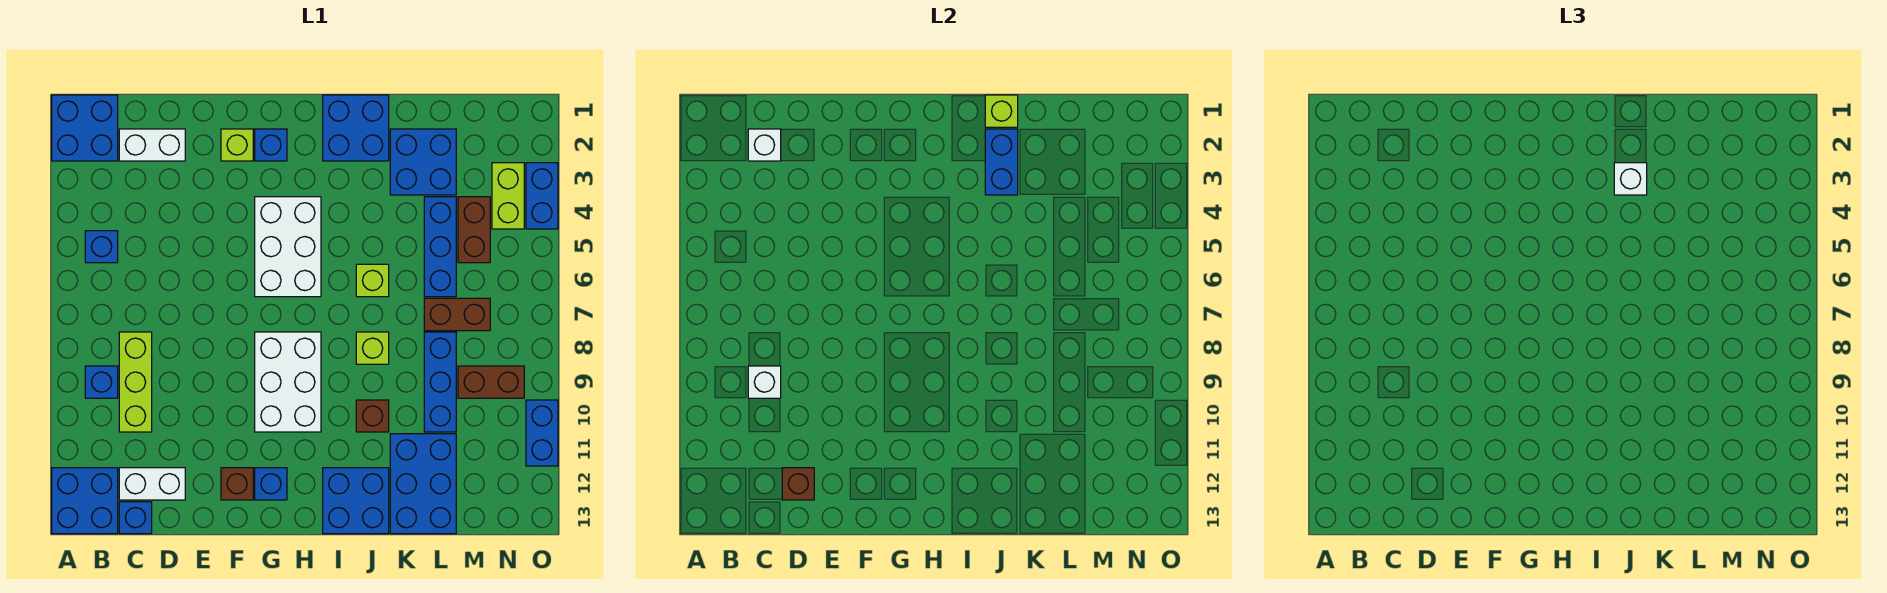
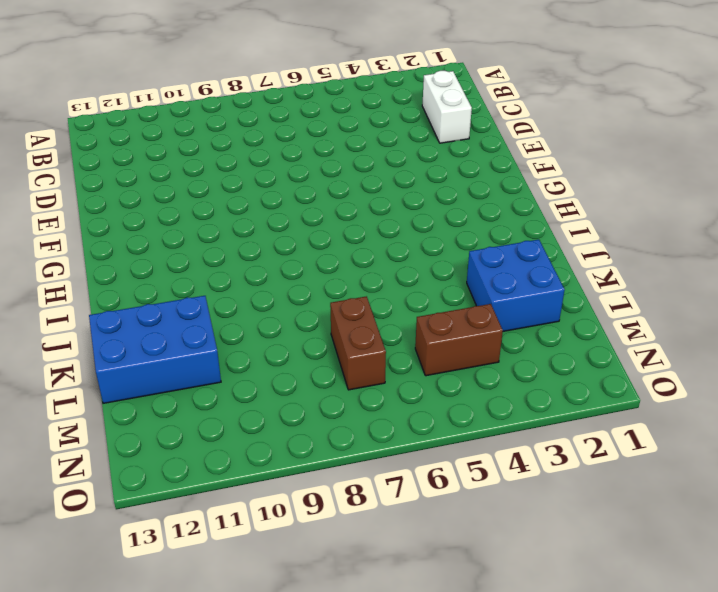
none -> blue brick A1:B2 level 1
none -> blue brick A12:B13 level 1
none -> blue brick B5 level 1
none -> blue brick B9 level 1

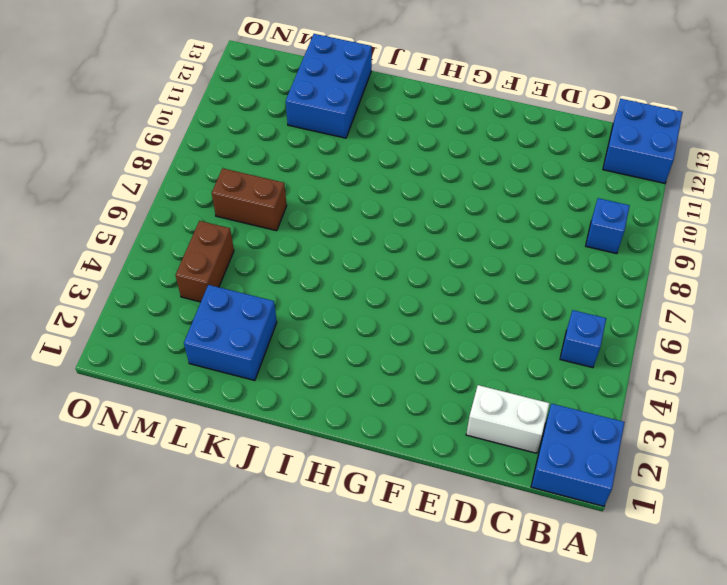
none -> lime brick C8:C10 level 1
none -> white brick C12:D12 level 1
none -> blue brick C13 level 1
none -> lime brick F2 level 1

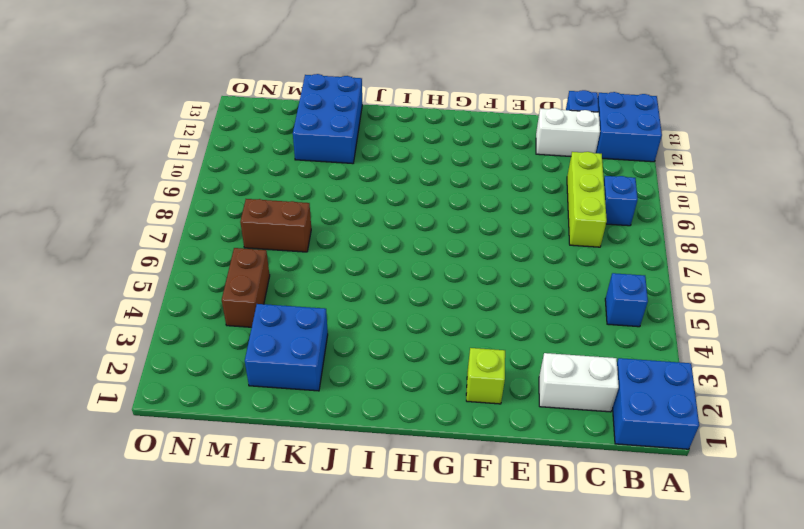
none -> brown brick F12 level 1
none -> blue brick G2 level 1
none -> white brick G4:H6 level 1
none -> white brick G8:H10 level 1

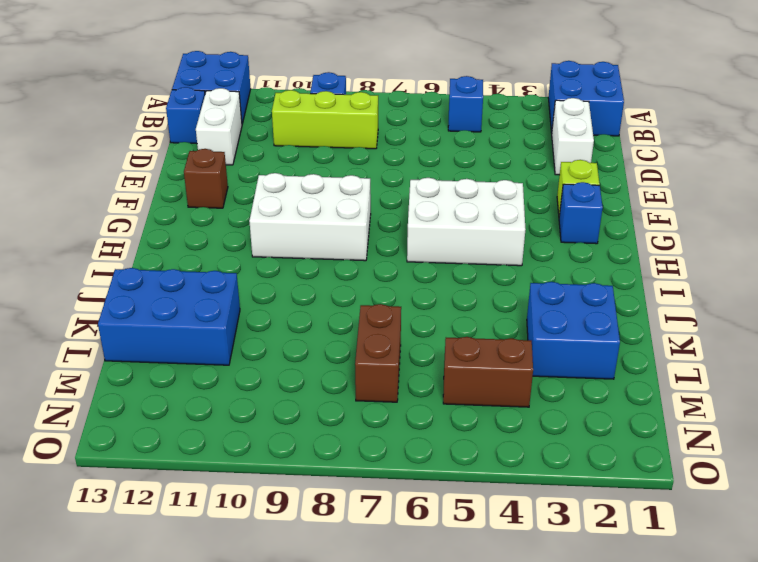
none -> blue brick G12 level 1
none -> blue brick I1:J2 level 1
none -> blue brick I12:J13 level 1
none -> lime brick J6 level 1

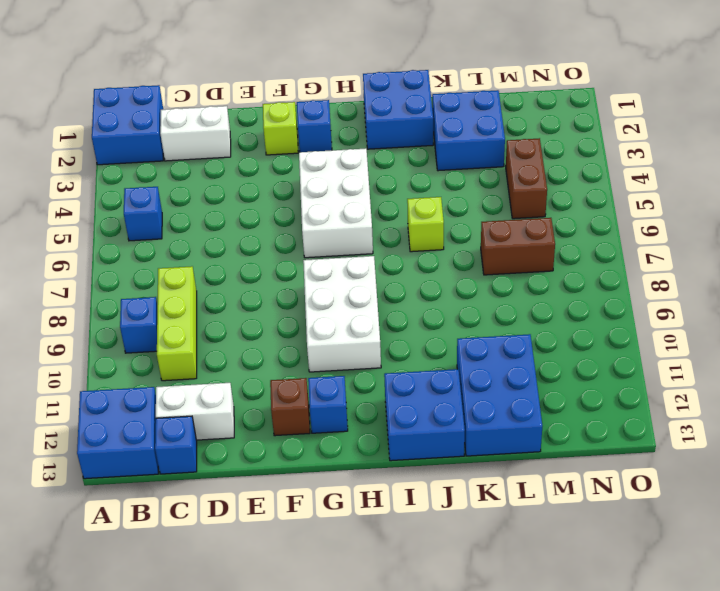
none -> lime brick J8 level 1
none -> brown brick J10 level 1
none -> blue brick L4:L6 level 1
none -> blue brick L8:L10 level 1

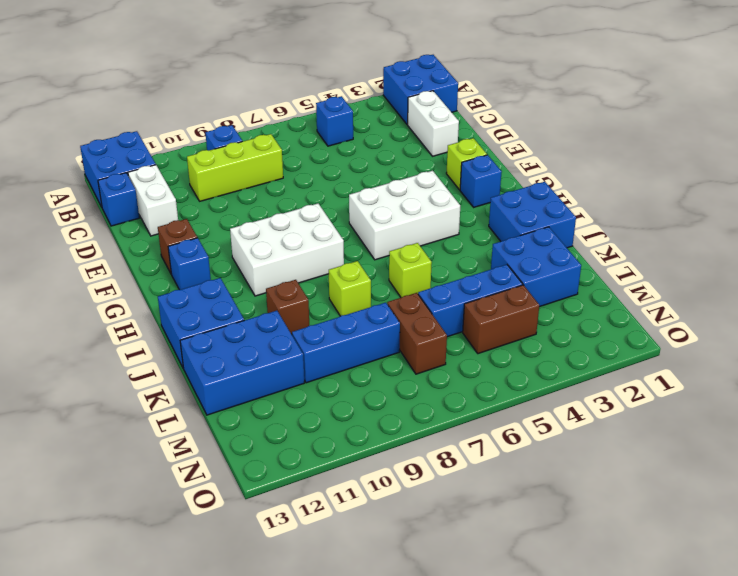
none -> brown brick M9:N9 level 1
none -> lime brick N3:N4 level 1
none -> blue brick O3:O4 level 1
none -> blue brick O10:O11 level 1

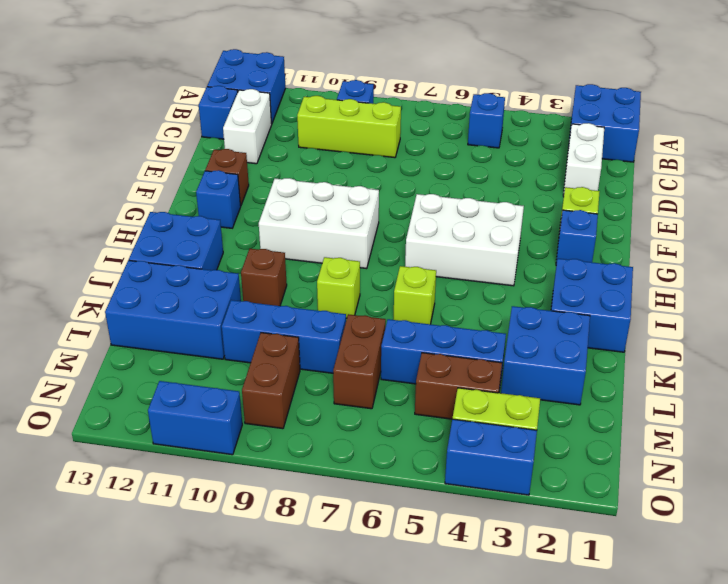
none -> white brick C2 level 2
none -> white brick C9 level 2
none -> brown brick D12 level 2
none -> lime brick J1 level 2

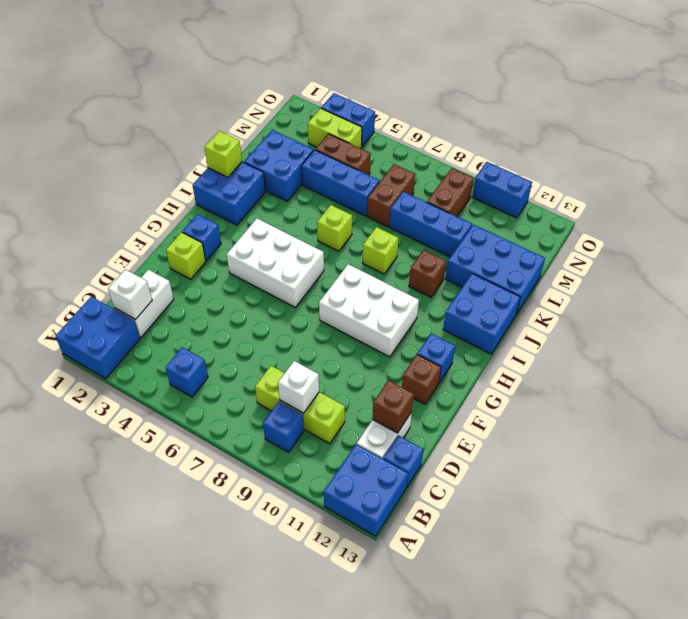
none -> blue brick J2:J3 level 2
none -> white brick J3 level 3

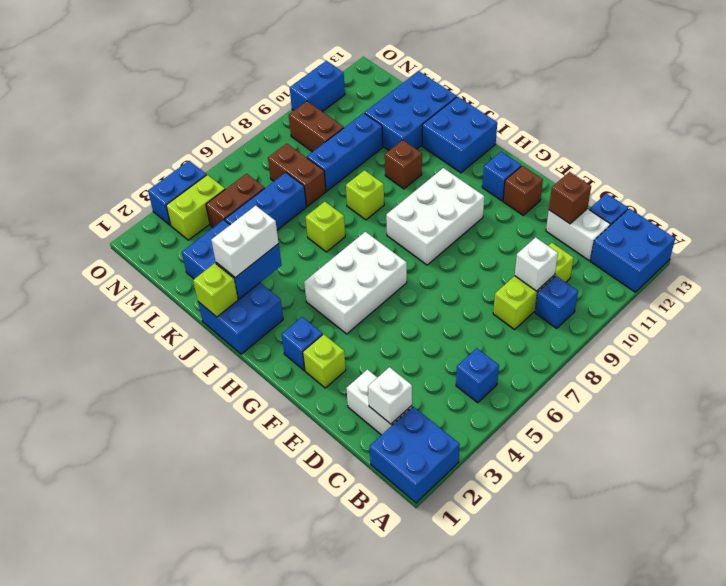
white brick J2:J3 level 3 -> white brick J3 level 3

